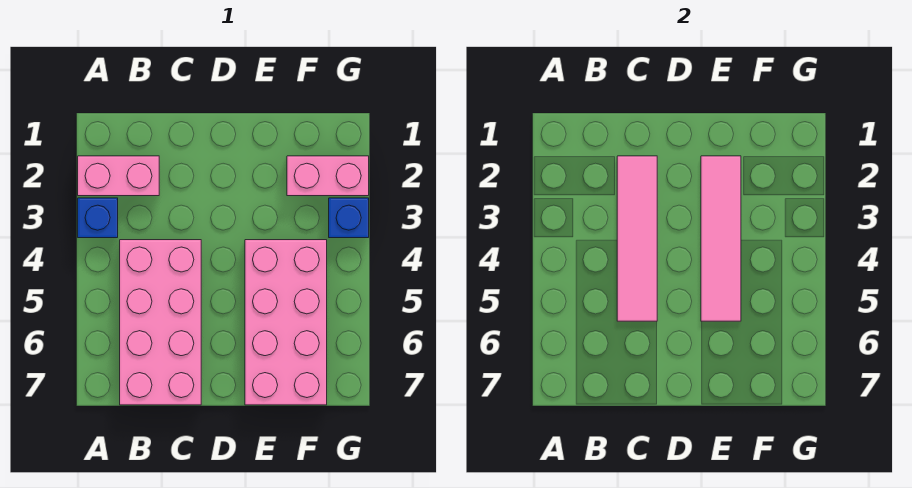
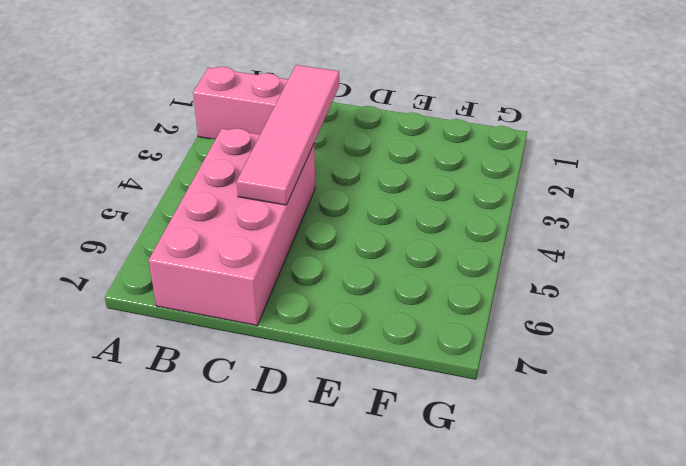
none -> blue brick A3 level 1
none -> pink brick E4:F7 level 1

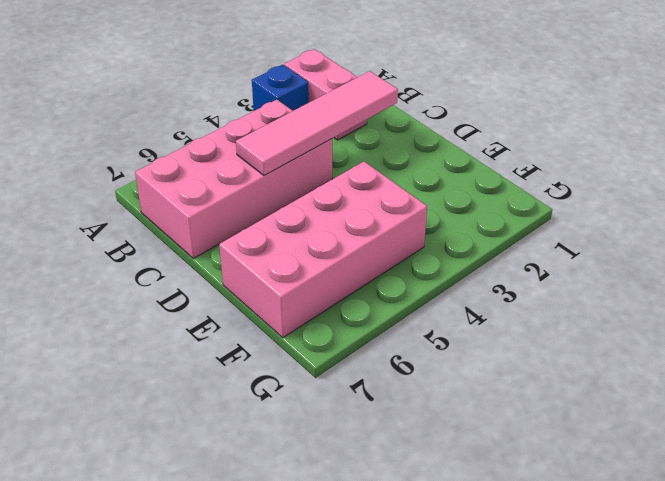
none -> pink brick F2:G2 level 1
none -> blue brick G3 level 1

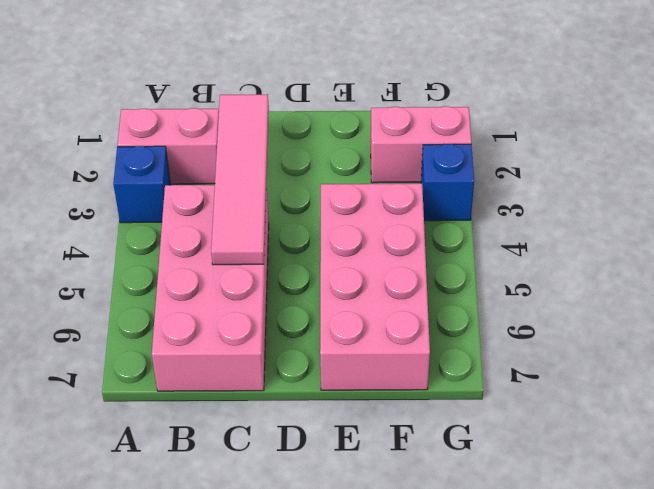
none -> pink tile E2:E5 level 2

